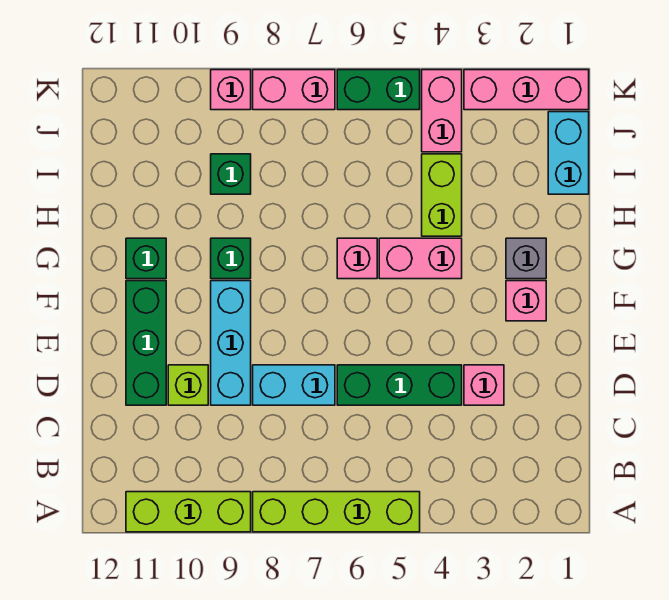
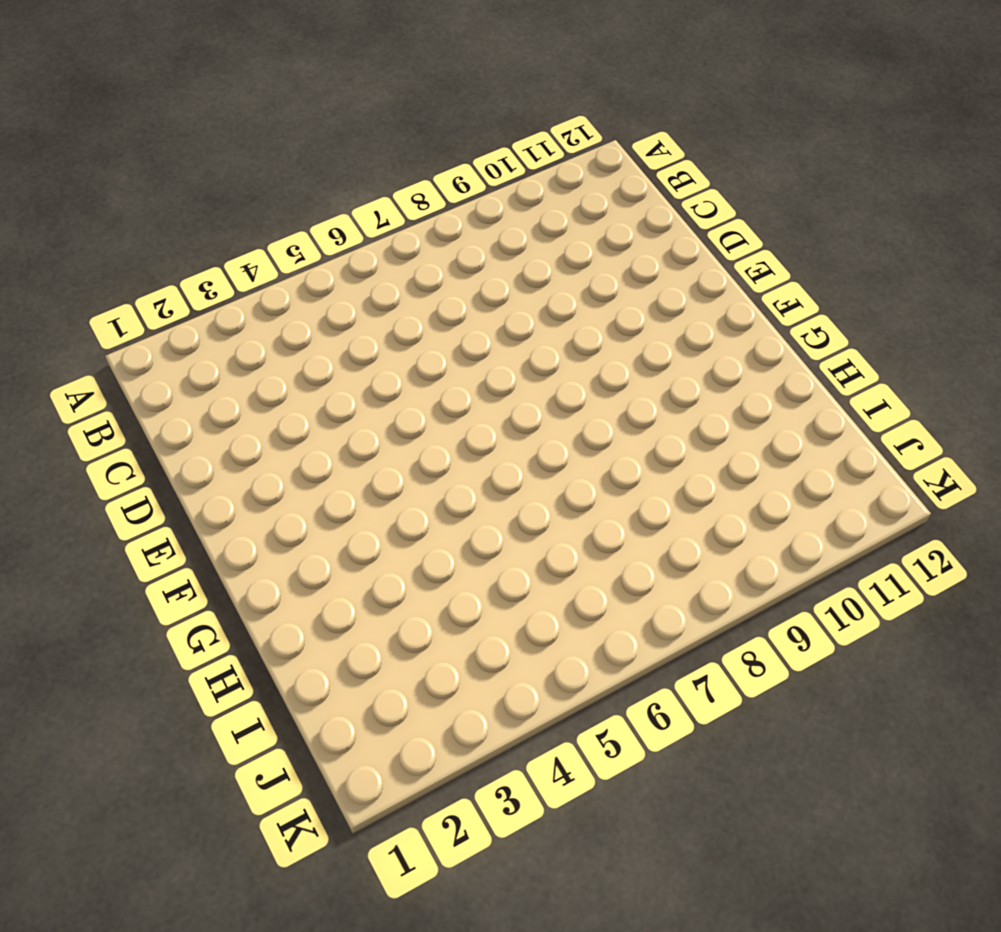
none -> lime brick A5:A8 level 1
none -> lime brick A9:A11 level 1
none -> pink brick D3 level 1

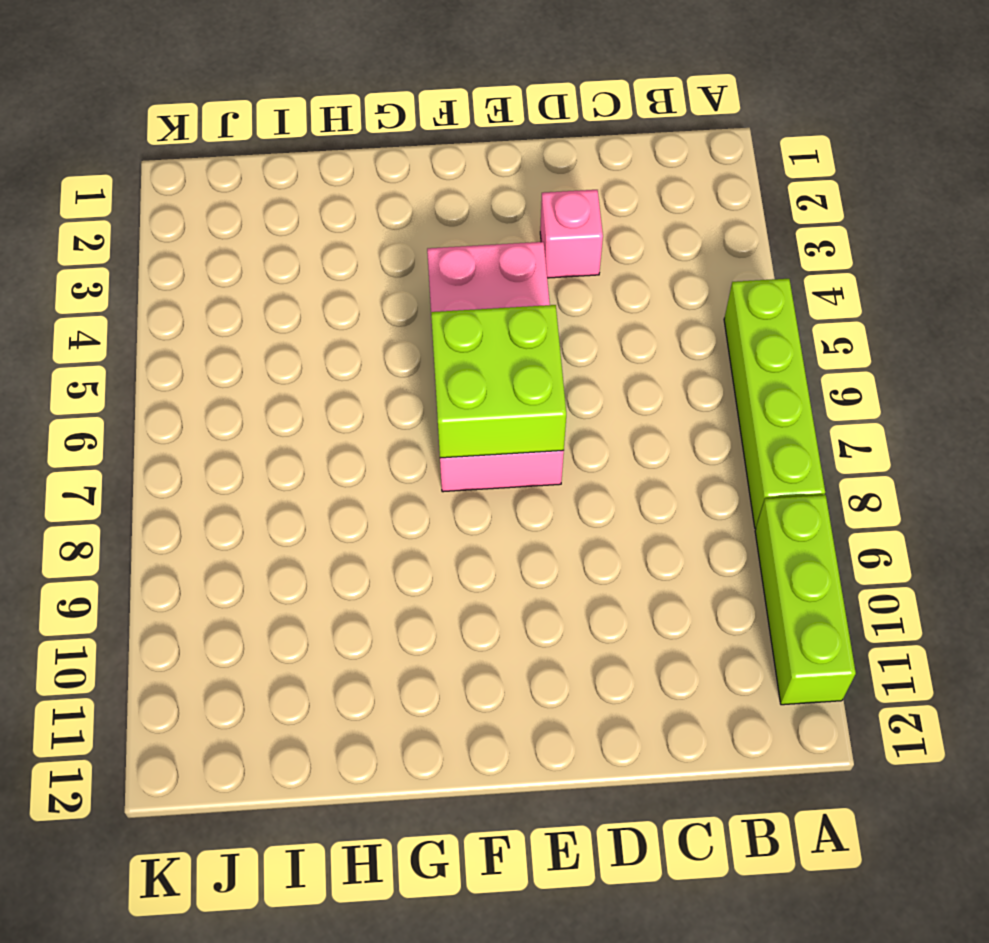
pink brick E4:F7 level 1 -> none
lime brick E6:F7 level 2 -> none
none -> green brick D4:D6 level 1
none -> cyan brick D7:D8 level 1
none -> cyan brick D9:F9 level 1

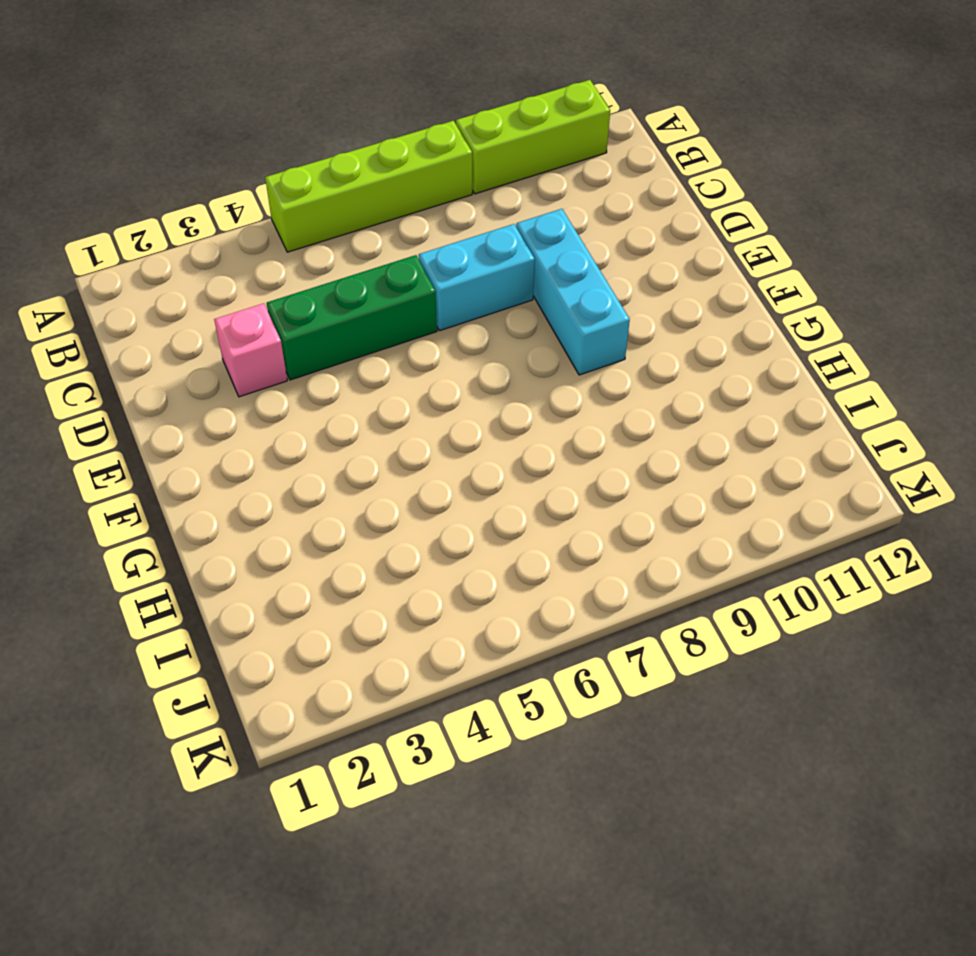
none -> lime brick D10 level 1
none -> green brick D11:F11 level 1
none -> pink brick F2 level 1

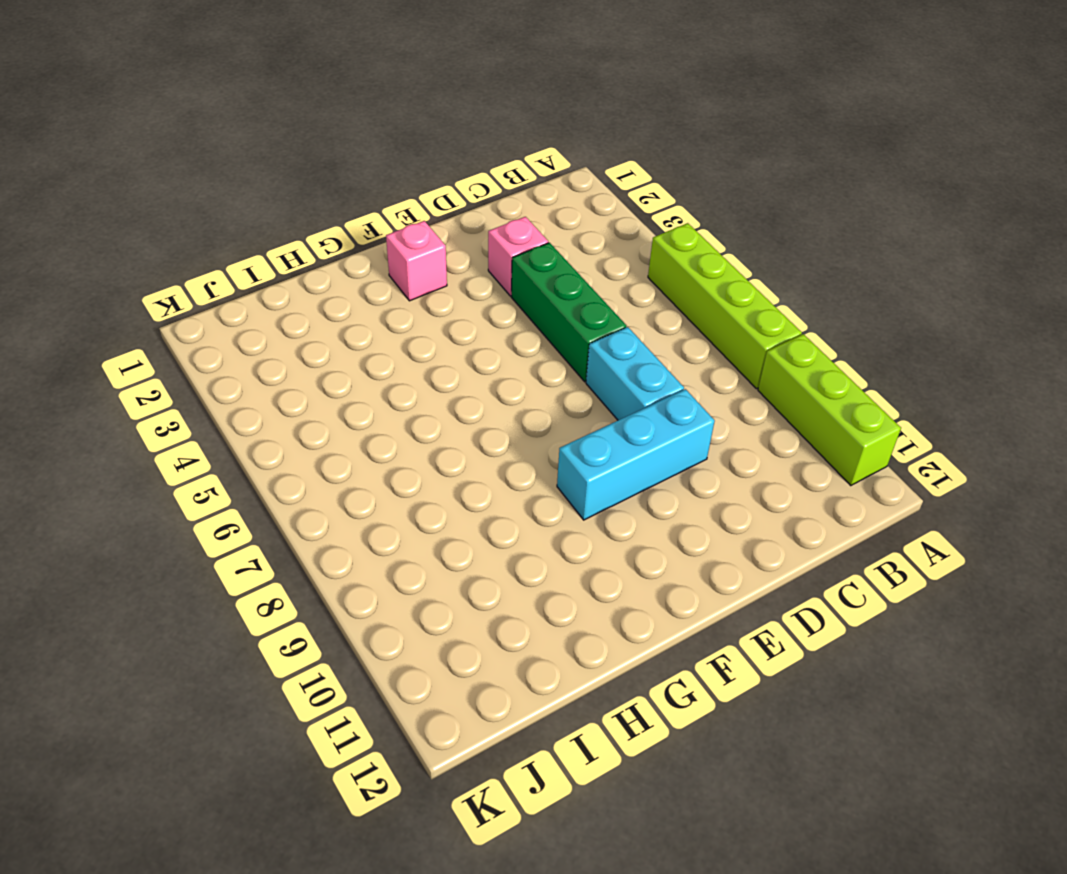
none -> lime brick D10 level 1
none -> green brick D11:F11 level 1
none -> grey brick G2 level 1

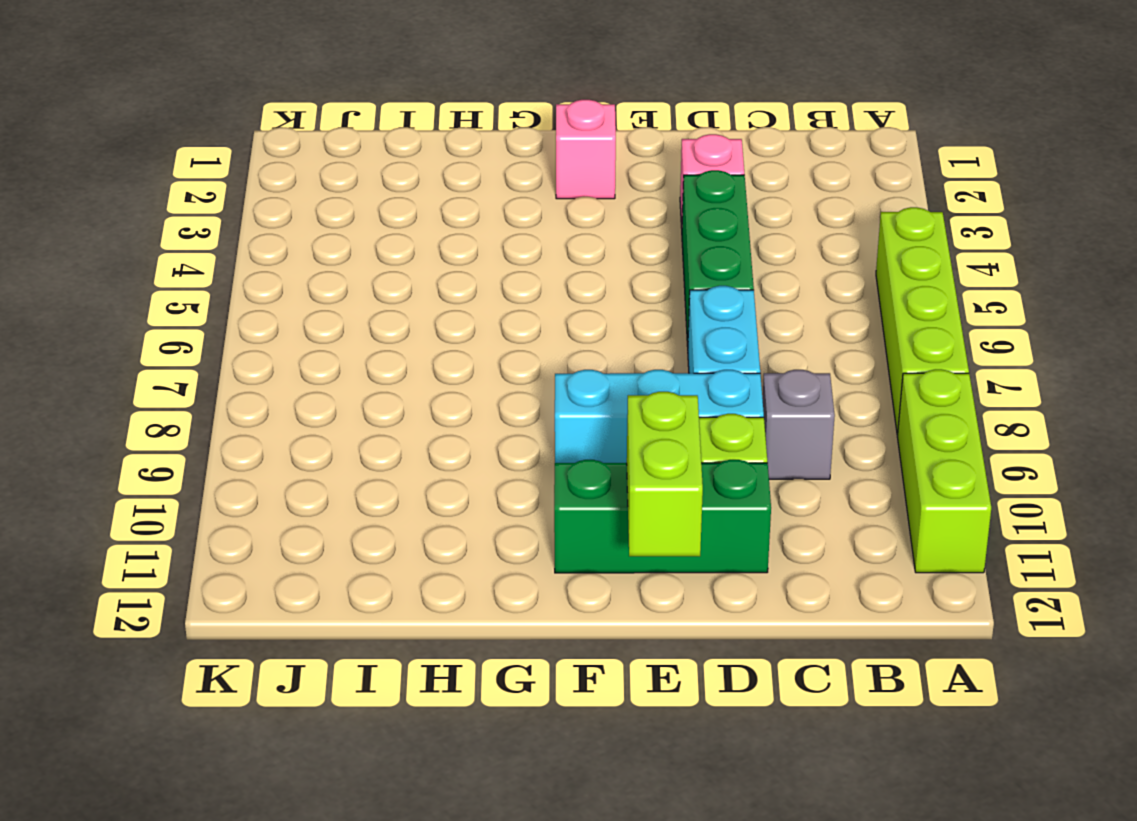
grey brick C9 level 1 -> grey brick G2 level 1
lime brick E11:E12 level 2 -> lime brick H4:I4 level 1
none -> pink brick G4:G5 level 1
none -> pink brick G6 level 1
none -> green brick G9 level 1

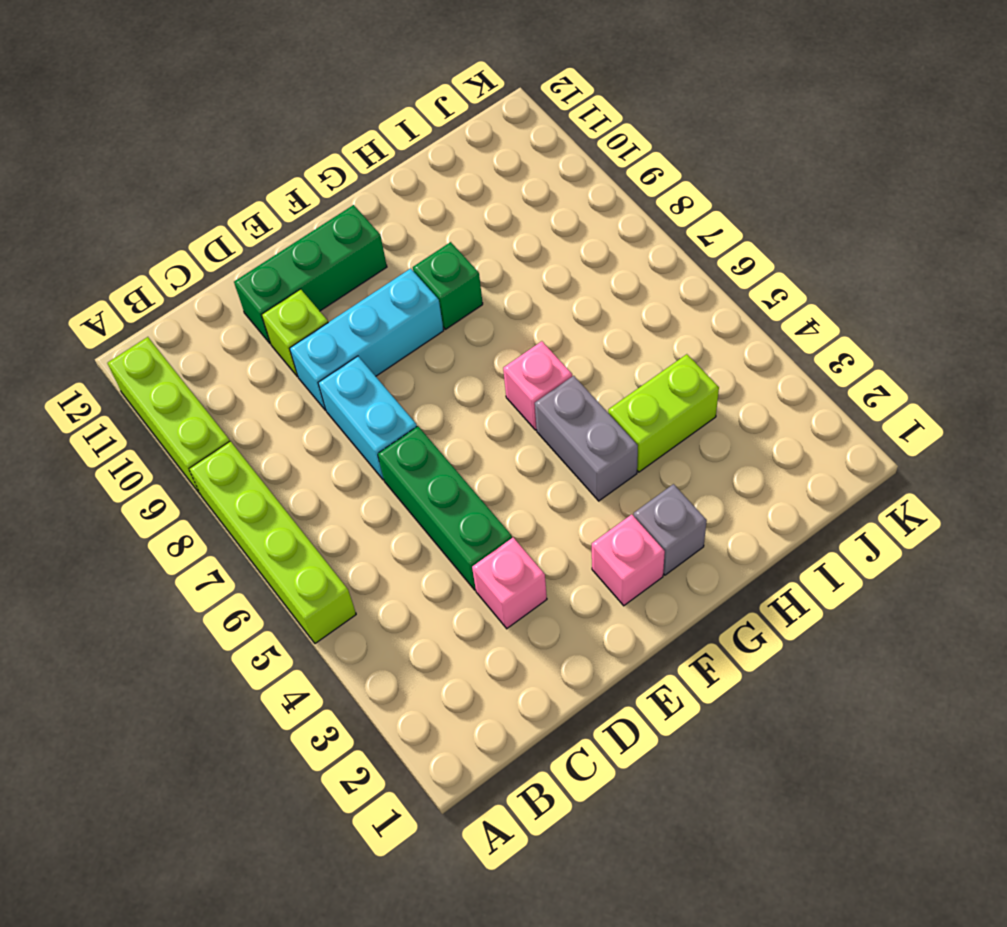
grey brick G4:G5 level 1 -> pink brick G4:G5 level 1
none -> green brick G11 level 1
none -> cyan brick I1:J1 level 1
none -> green brick I9 level 1

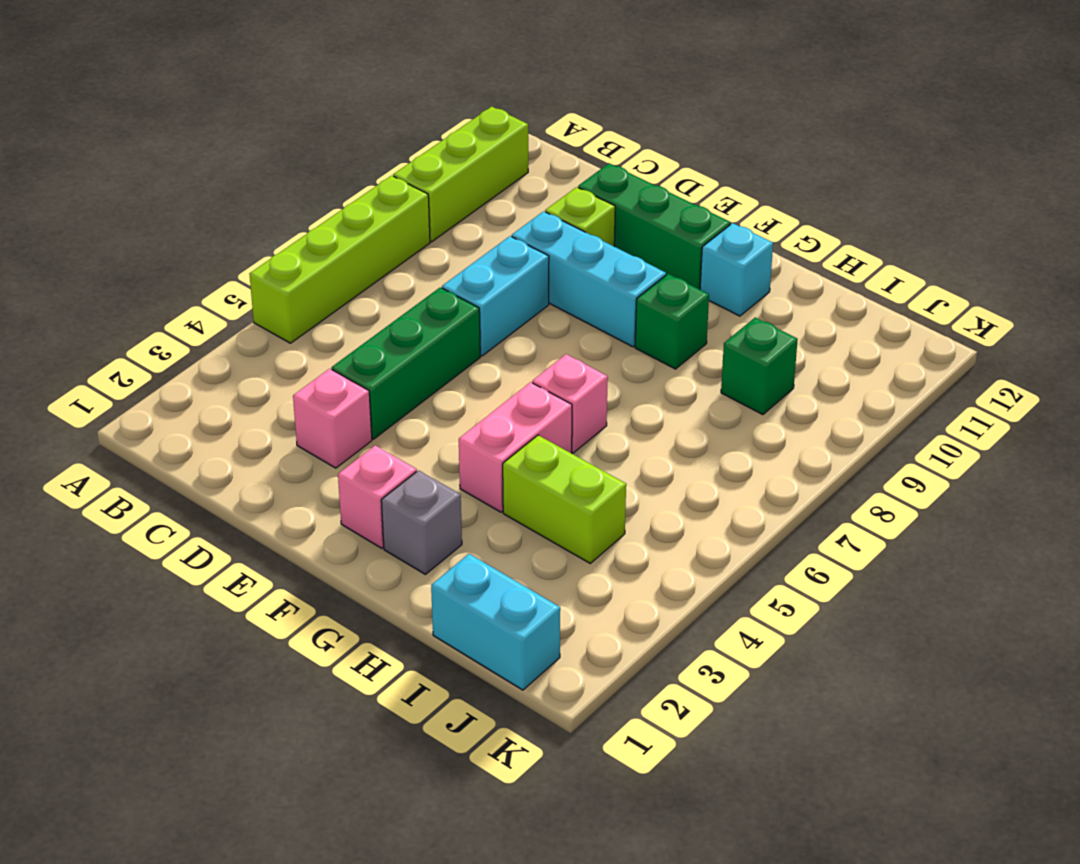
cyan brick G11 level 1 -> green brick G11 level 1
none -> pink brick J4:K4 level 1
none -> pink brick K1:K3 level 1
none -> green brick K5:K6 level 1

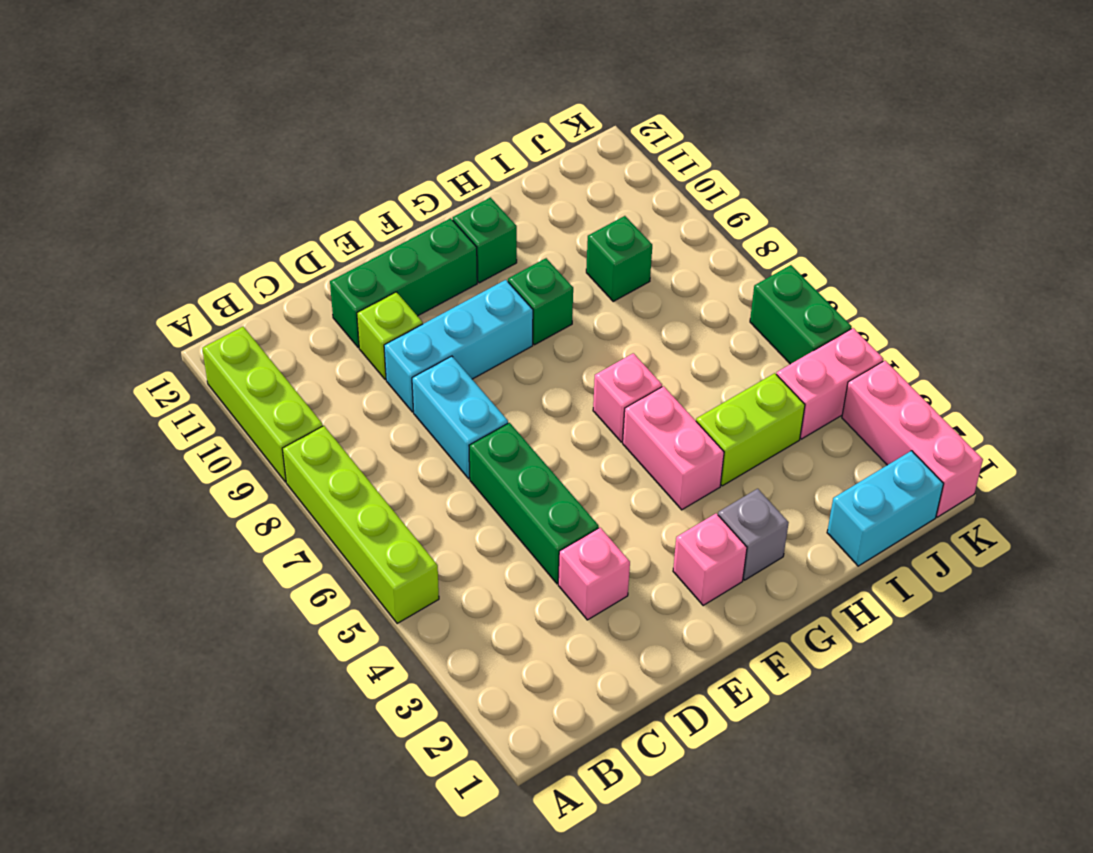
none -> pink brick K7:K8 level 1
none -> pink brick K9 level 1

